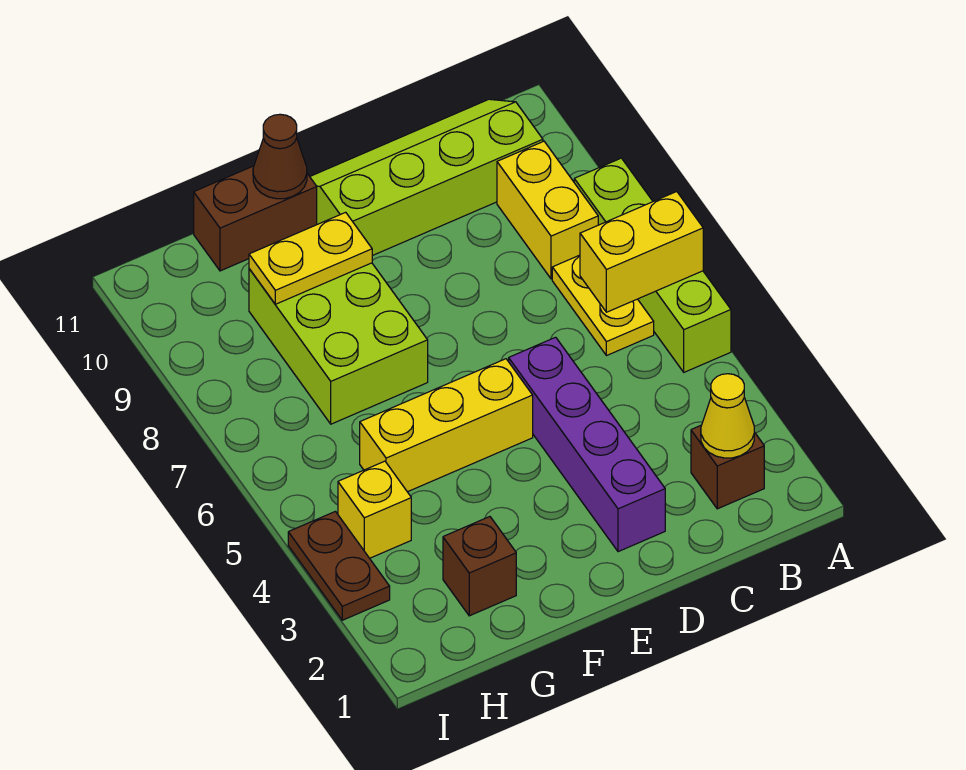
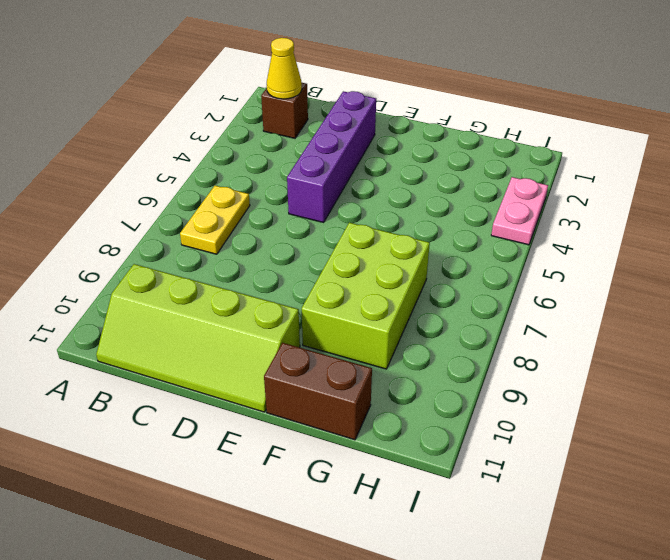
pink plate I3:I4 level 1 -> brown plate I3:I4 level 1
none -> lime brick A5:A8 level 1
none -> yellow brick B8:B9 level 1
none -> yellow brick E5:G5 level 1

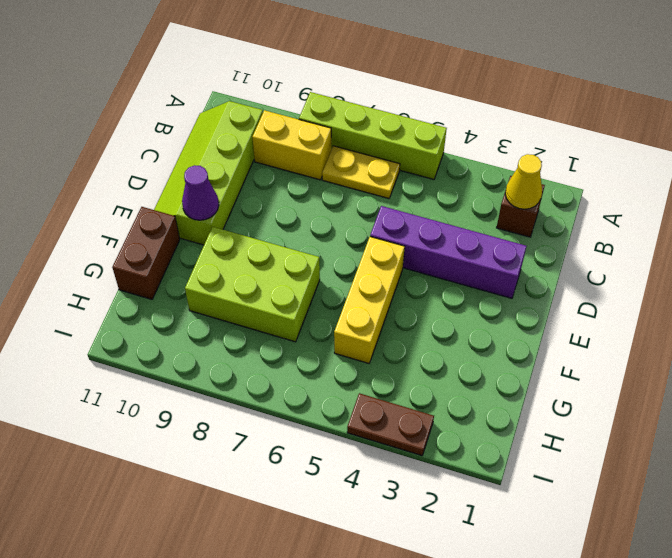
purple cone E10 level 2 -> none
none -> brown brick G2 level 1
none -> yellow brick H4 level 1
none -> yellow brick A6:B6 level 2

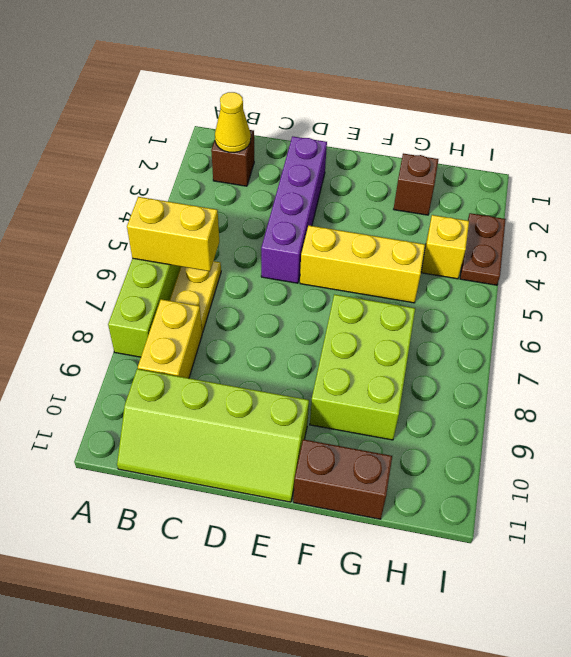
none -> yellow plate F9:G9 level 2
none -> brown cone F11 level 2

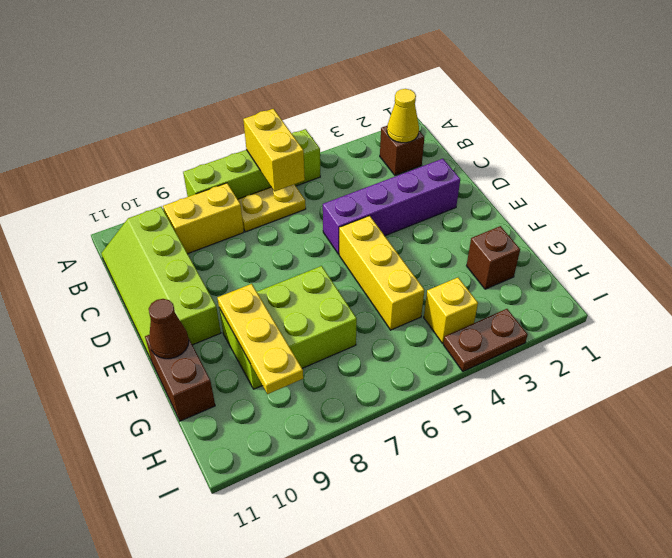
yellow plate F9:H9 level 2 -> yellow plate F9:G9 level 2

